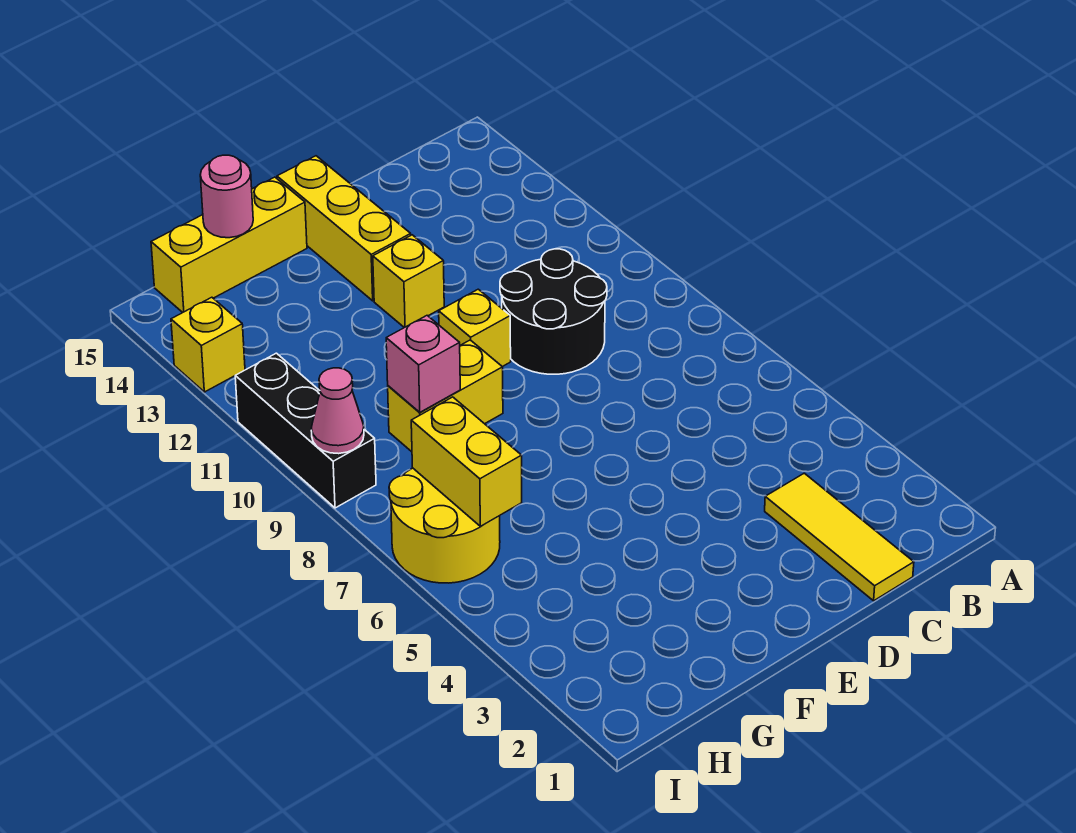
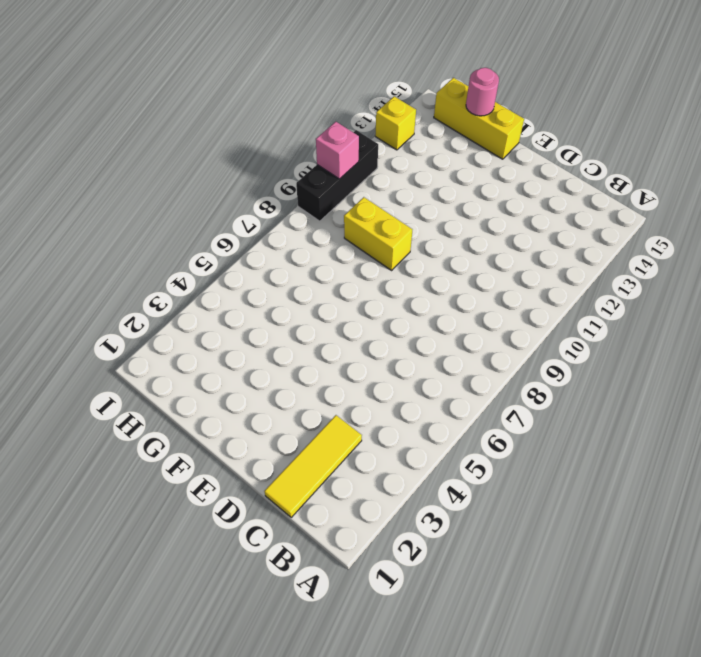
pink brick I10 level 2 -> pink brick G9 level 2
none -> black round brick C9:D10 level 1
none -> yellow brick E10 level 1
none -> yellow brick E12 level 1

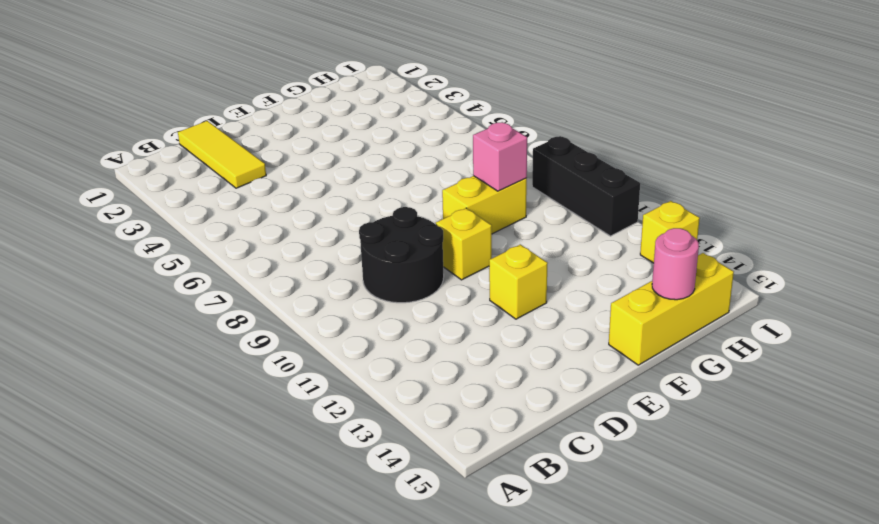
none -> yellow brick E13:E15 level 1
none -> yellow round brick H6:I7 level 1
none -> yellow brick H6:H7 level 2

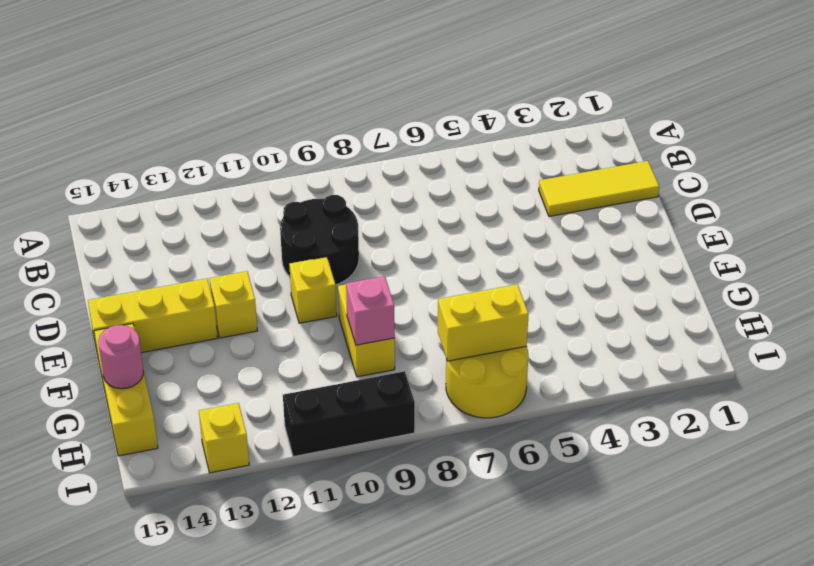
none -> pink cone I9 level 2

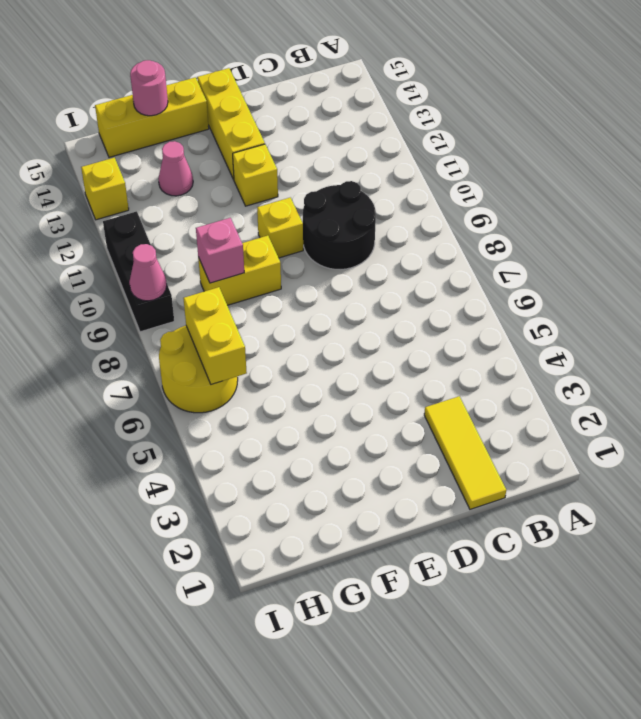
pink cone G13 level 1 -> none

